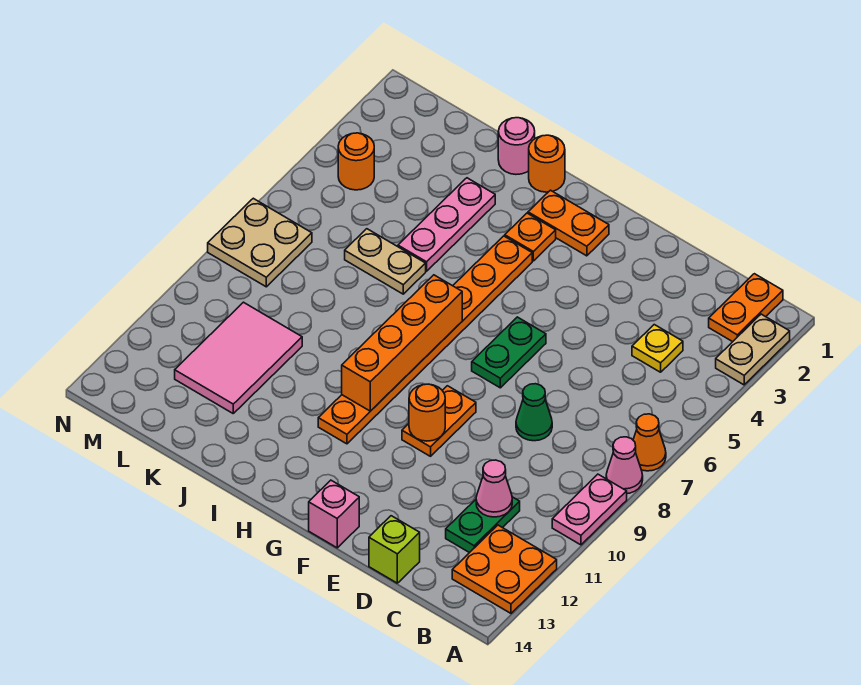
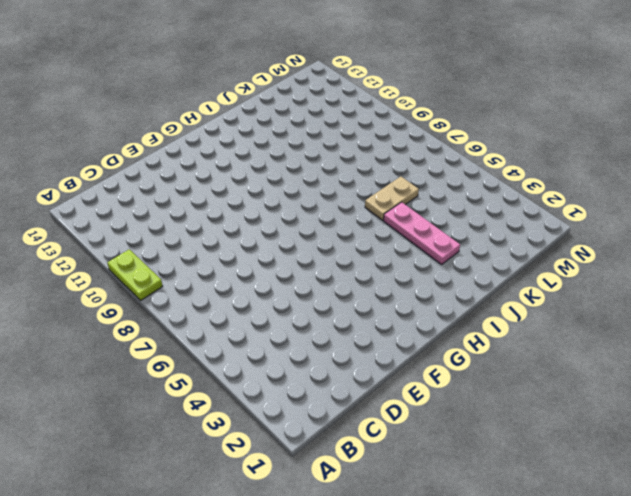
lime plate A9:A10 level 1 -> pink plate A9:A10 level 1
none -> tan plate A2:A3 level 1
none -> orange cone A7 level 1
none -> pink cone A8 level 1

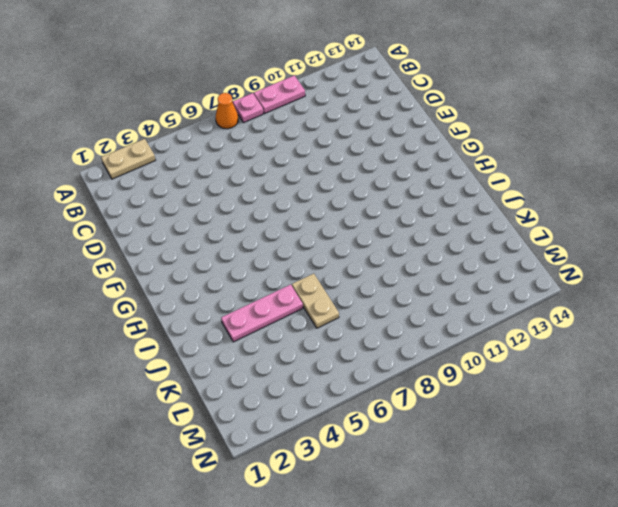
pink plate A8 level 1 -> pink cone A8 level 1
none -> orange plate A12:B13 level 1
none -> orange plate B1:B2 level 1
none -> yellow plate C4 level 1

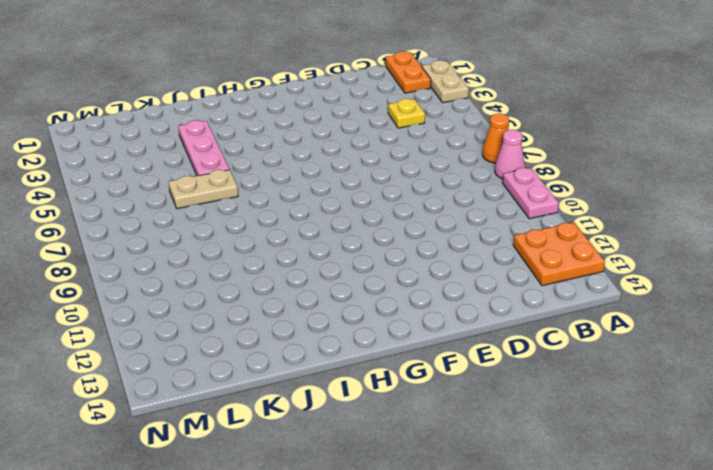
none -> green plate C11:C12 level 1
none -> green cone D8 level 1
none -> lime brick D14 level 1

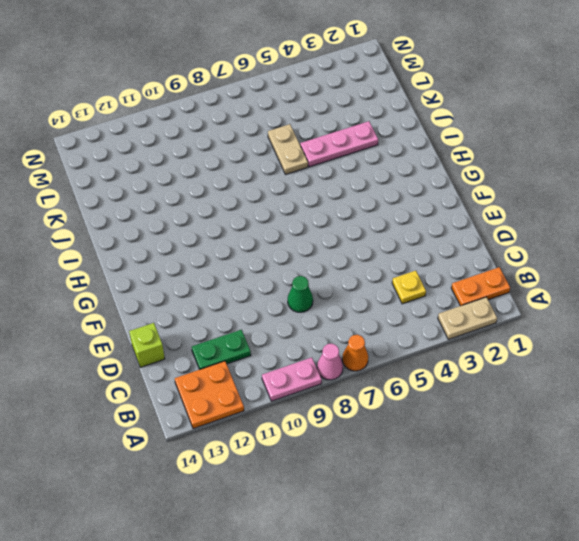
none -> green plate F6:F7 level 1
none -> orange plate F9:F10 level 1
none -> pink brick F14 level 1

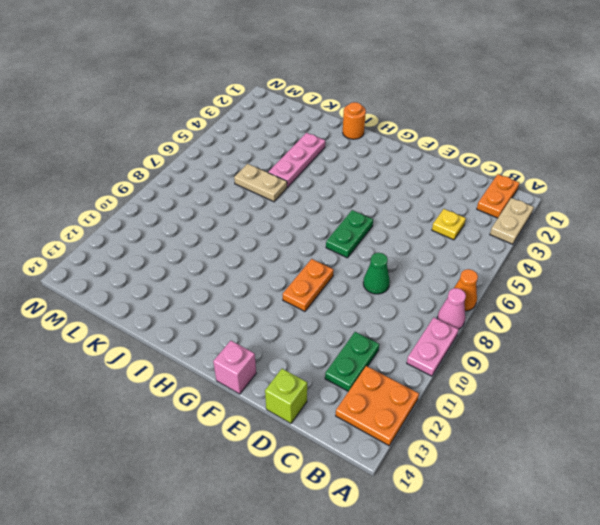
none -> orange plate G2:H2 level 1
none -> orange plate H3 level 1
none -> orange plate H4:H11 level 1

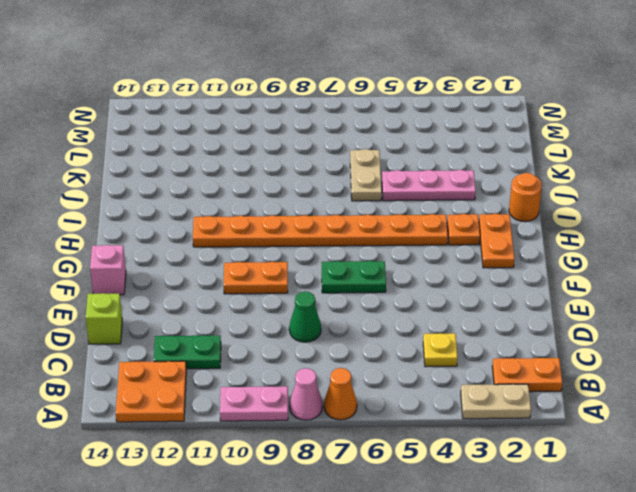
none -> pink round brick J1 level 1
none -> pink tile K10:L12 level 1
none -> orange round brick M4 level 1

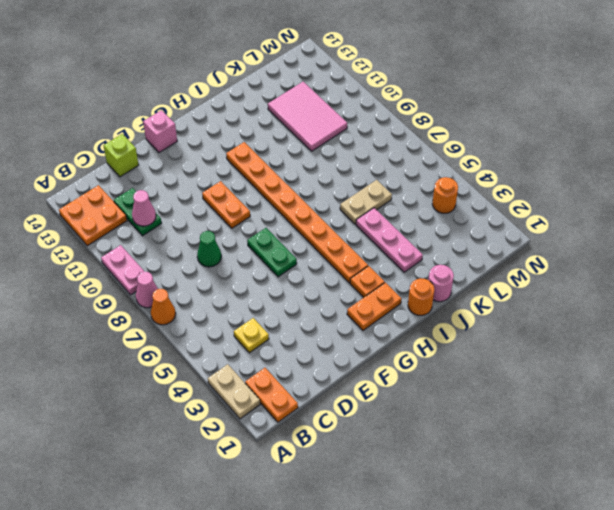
none -> tan plate M7:N8 level 1
none -> orange round brick F10 level 2
none -> orange brick H7:H10 level 2

